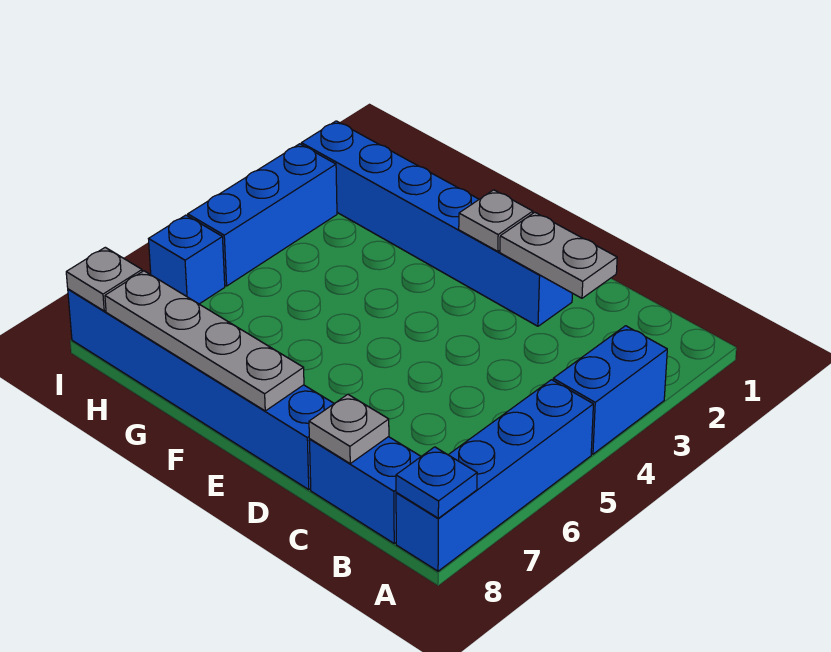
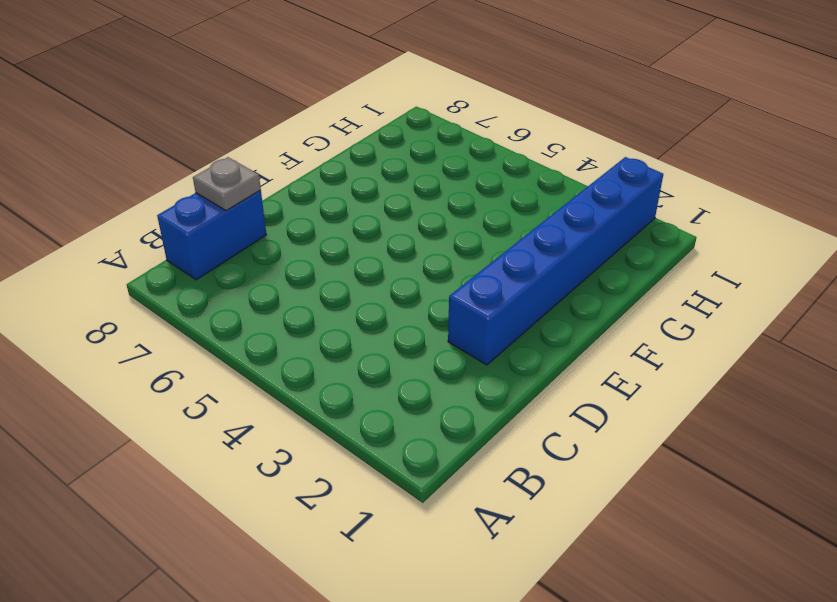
none -> blue brick A3:A4 level 1
none -> blue brick A5:A8 level 1
none -> blue brick D8:I8 level 1

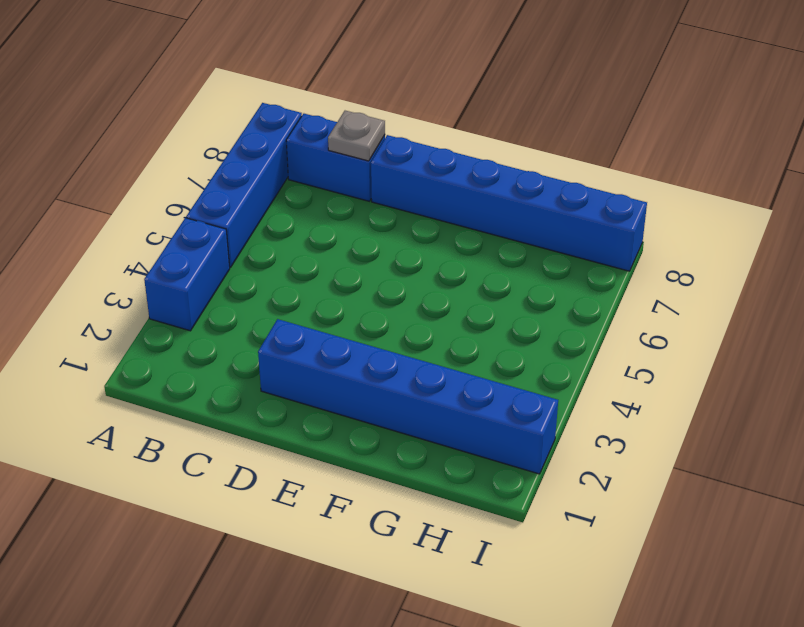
none -> blue brick I3:I5 level 1
none -> blue brick I6 level 1
none -> blue plate A8 level 2

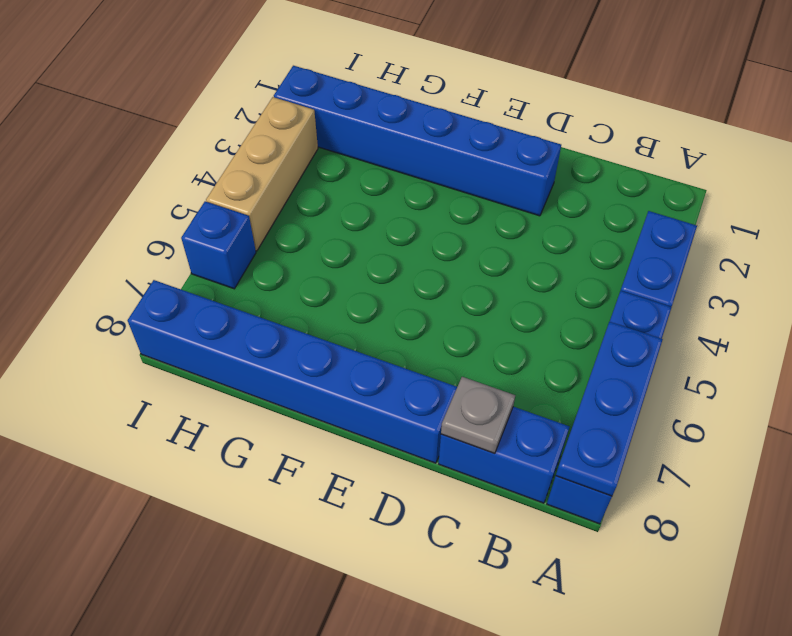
blue plate A6:A8 level 2 -> blue plate A8 level 2
tan brick I3:I5 level 1 -> blue brick I3:I5 level 1
none -> grey plate C2:D2 level 2
none -> grey plate E2 level 2
none -> grey plate E8:H8 level 2

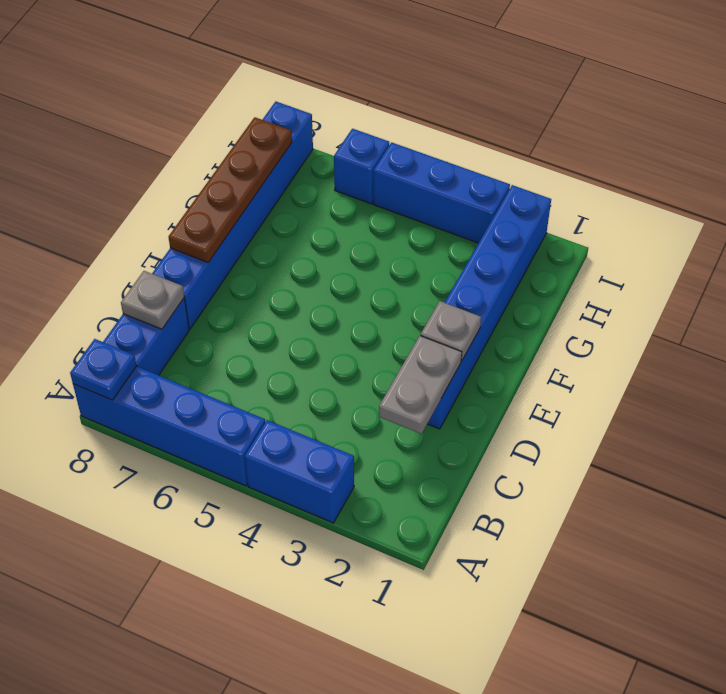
brown plate E8:H8 level 2 -> grey plate E8:H8 level 2
none -> grey plate I8 level 2

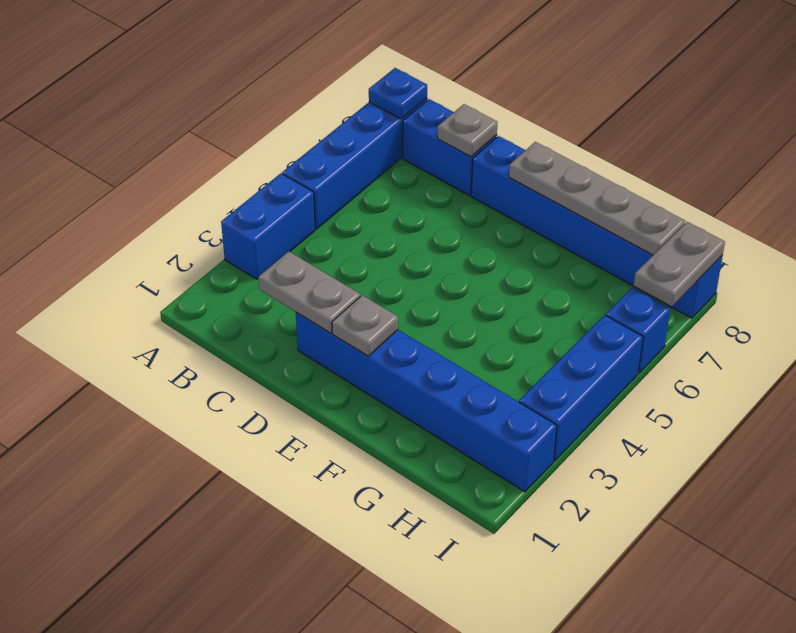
grey plate I7:I8 level 2 -> grey plate I8 level 2

